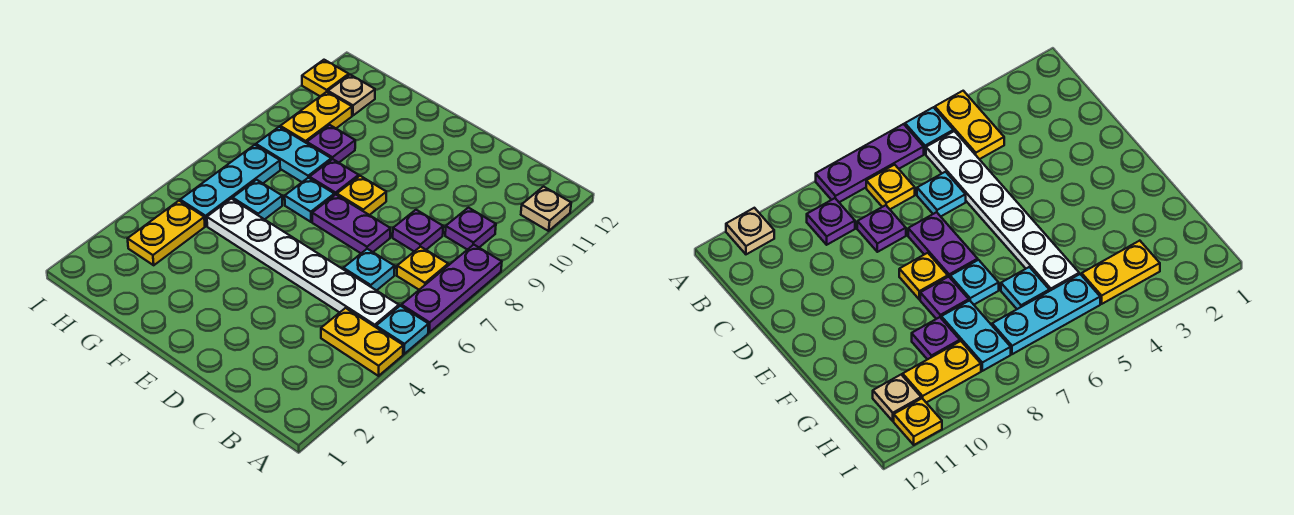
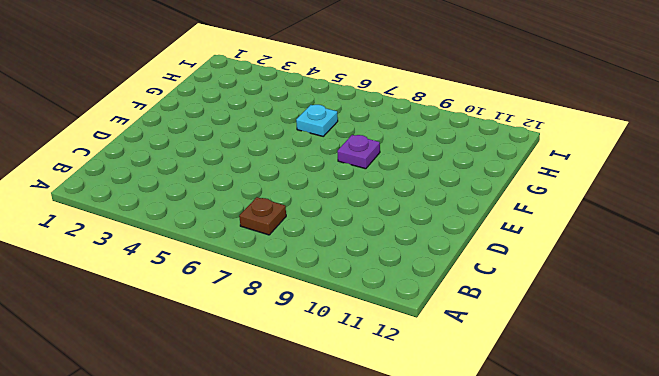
brown plate B7 level 1 -> yellow plate B7 level 1
none -> yellow plate A4:B4 level 1
none -> cyan plate A5 level 1
none -> purple plate A6:A8 level 1

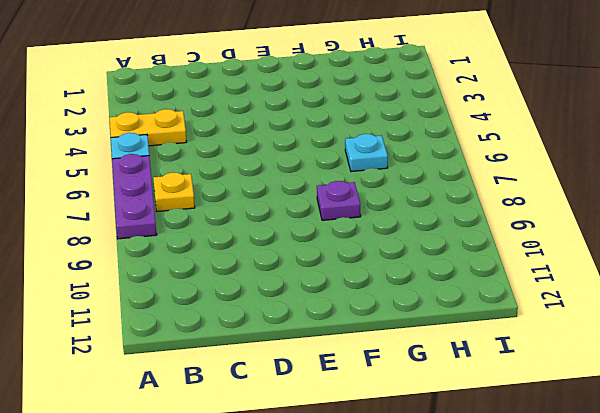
none -> tan plate A11 level 1
none -> white plate B5:G5 level 1
none -> purple plate B9 level 1

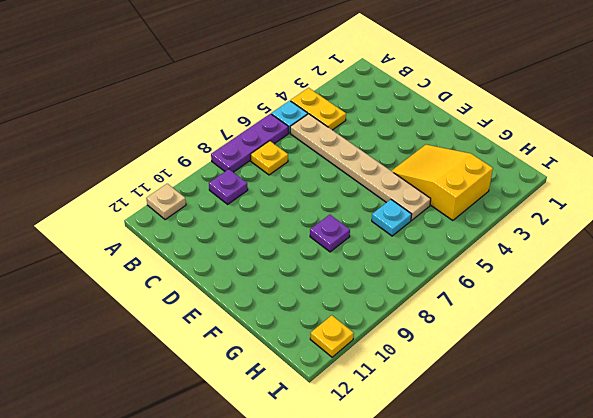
tan plate B5:G5 level 1 -> white plate B5:G5 level 1
yellow slope F3:H4 level 1 top H -> yellow plate H3:H4 level 1
none -> cyan plate C6 level 1
none -> purple plate C8 level 1
none -> purple plate D7:E7 level 1

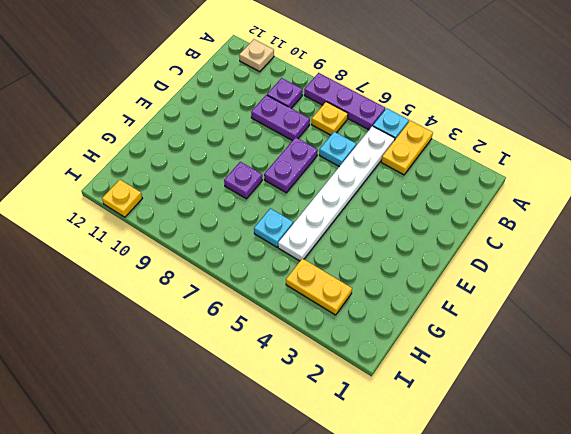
purple plate C8:C9 level 1 -> purple plate C8 level 1
none -> yellow plate E8 level 1
none -> cyan plate F7 level 1
none -> cyan plate G8:H8 level 1

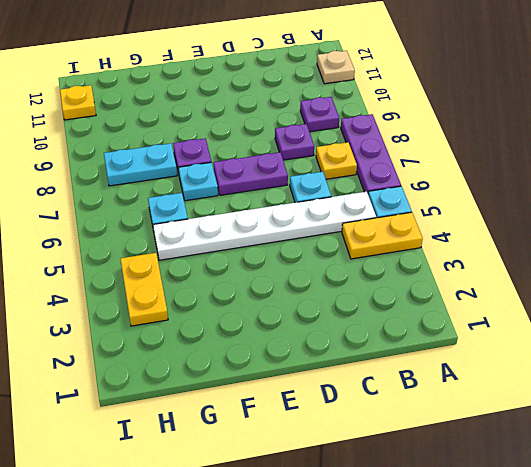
none -> yellow plate E8 level 1
none -> purple plate G9 level 1
none -> cyan plate H5:H7 level 1

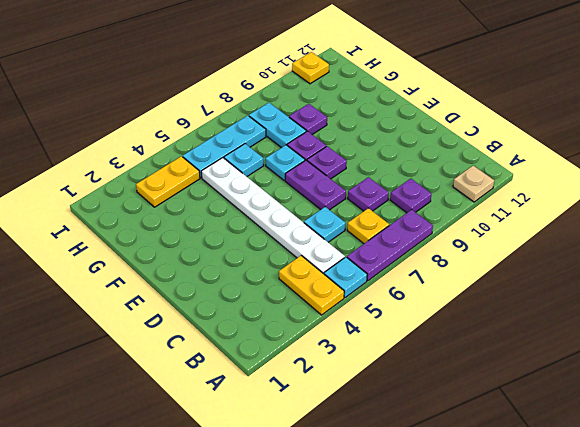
purple plate E8 level 1 -> yellow plate E8 level 1
none -> yellow plate H9:H10 level 1
none -> tan plate H11 level 1

